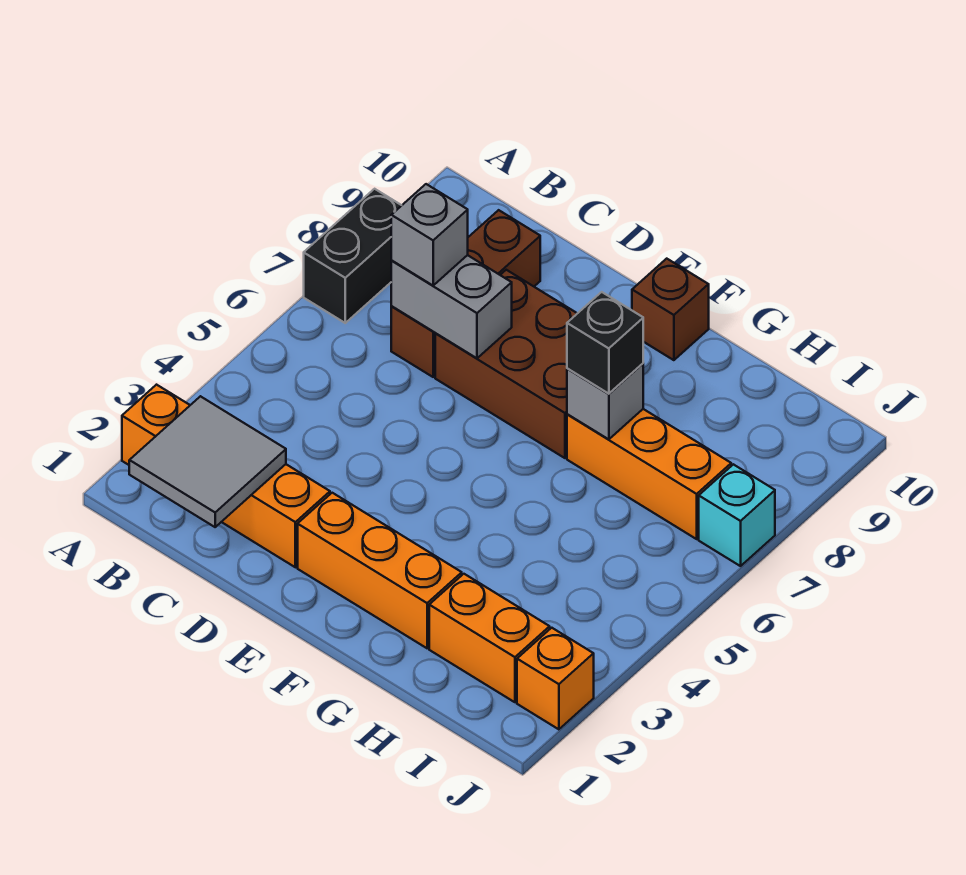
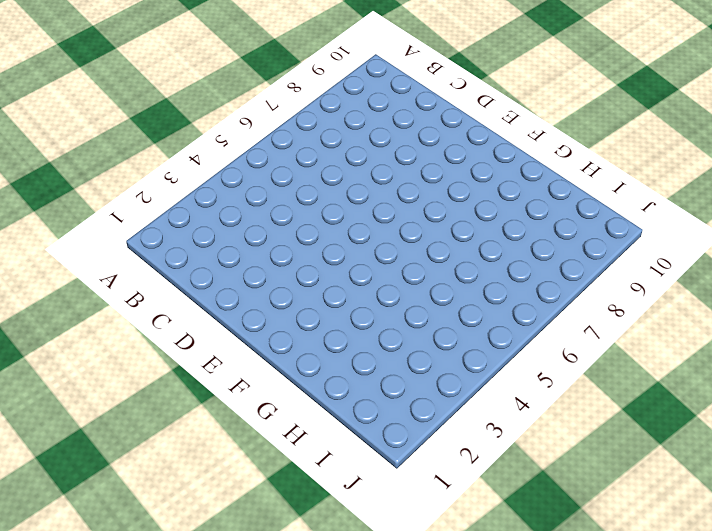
none -> orange brick A2:D2 level 1
none -> black brick A7:A8 level 1
none -> brown brick C7:C9 level 1

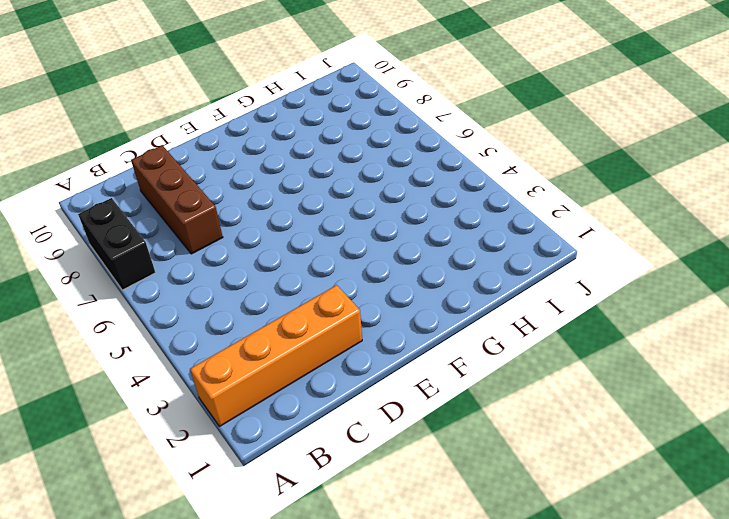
none -> brown brick D7:F8 level 1
none -> orange brick E2:G2 level 1
none -> brown brick F10 level 1

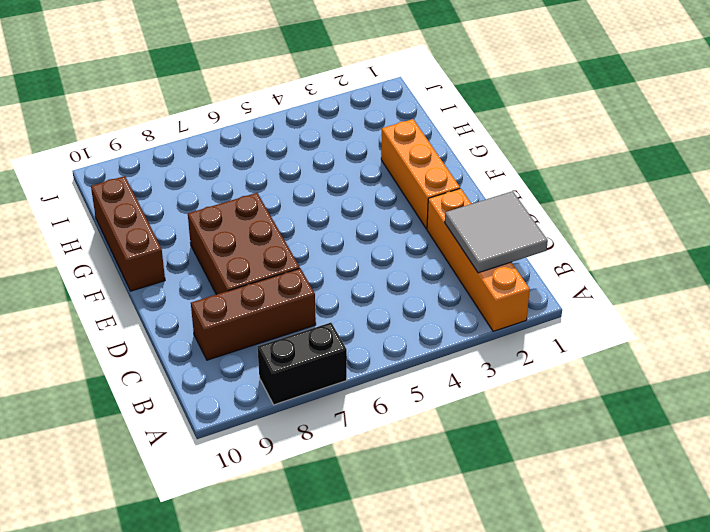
brown brick F10:H10 level 1 -> brown brick F10 level 1
none -> orange brick G7:I7 level 1
none -> orange brick H2:I2 level 1
none -> orange brick J2 level 1

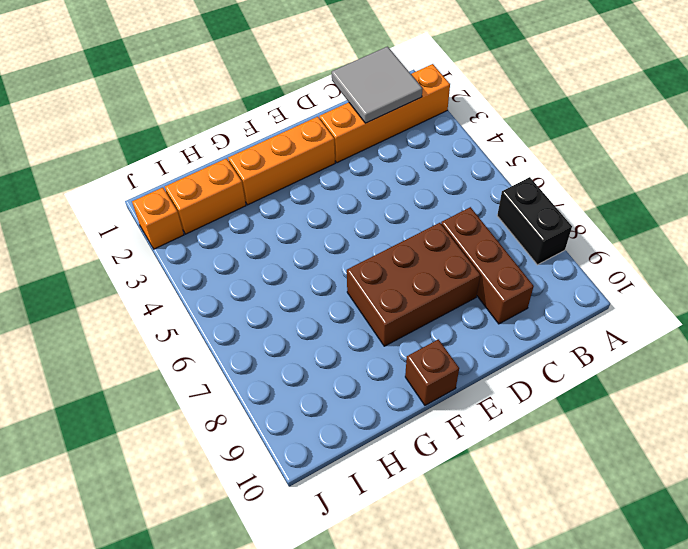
none -> orange brick G7:I7 level 1
none -> cyan brick J7 level 1
none -> grey brick C7:D7 level 2

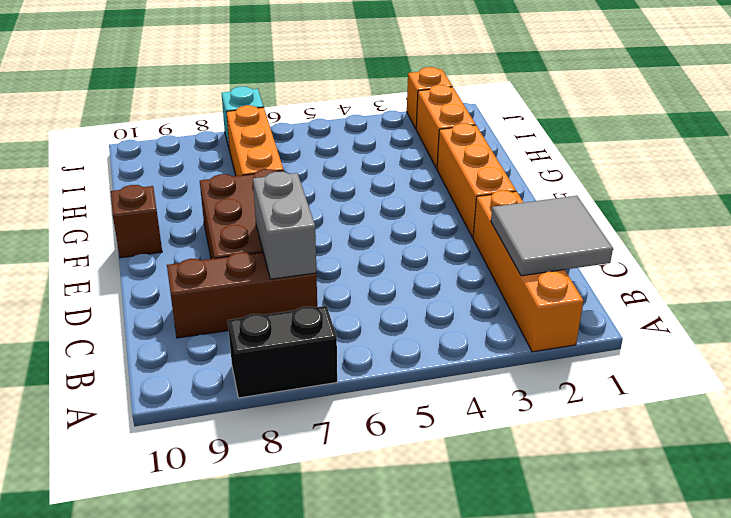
none -> grey brick G7 level 2
none -> grey brick C7 level 3
none -> black brick G7 level 3

